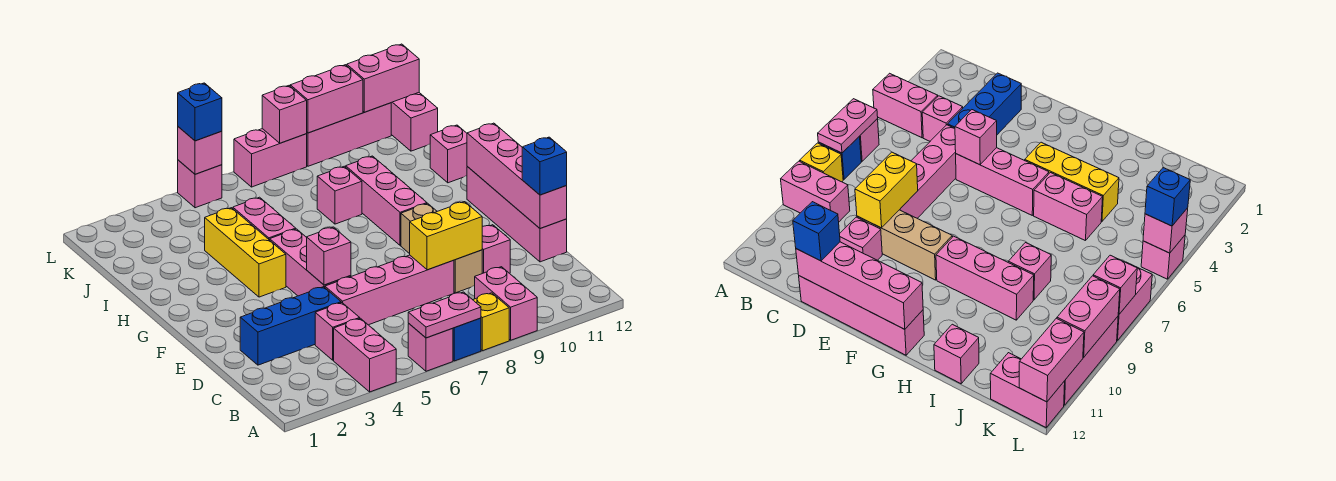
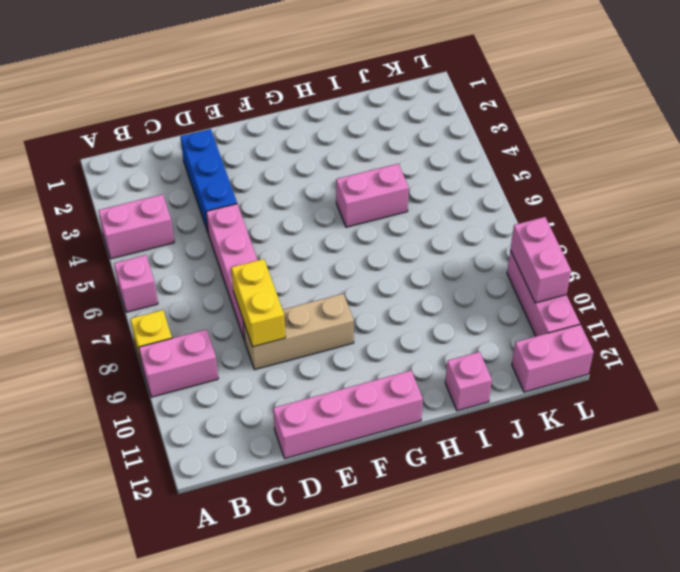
none -> blue brick A7 level 1
none -> pink brick C4 level 1
none -> pink brick D10 level 1
none -> pink brick E5:G5 level 1

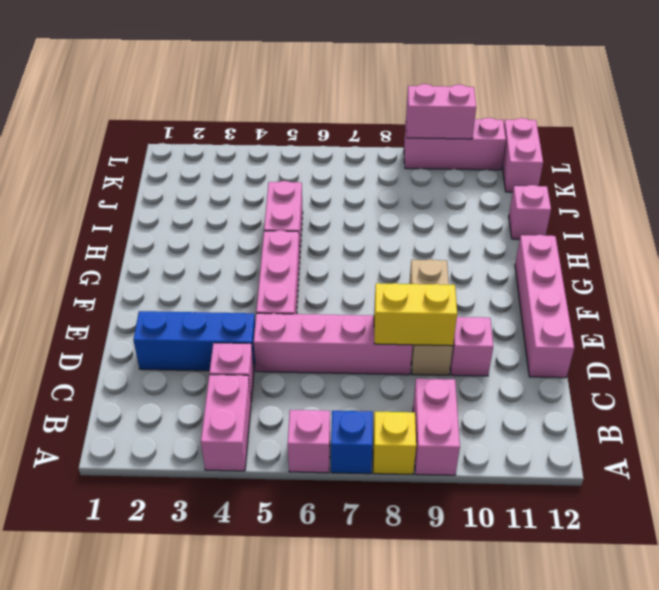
none -> yellow brick G4:I4 level 1
none -> pink brick G9:I9 level 1
none -> pink brick I8 level 1
none -> pink brick L5 level 1

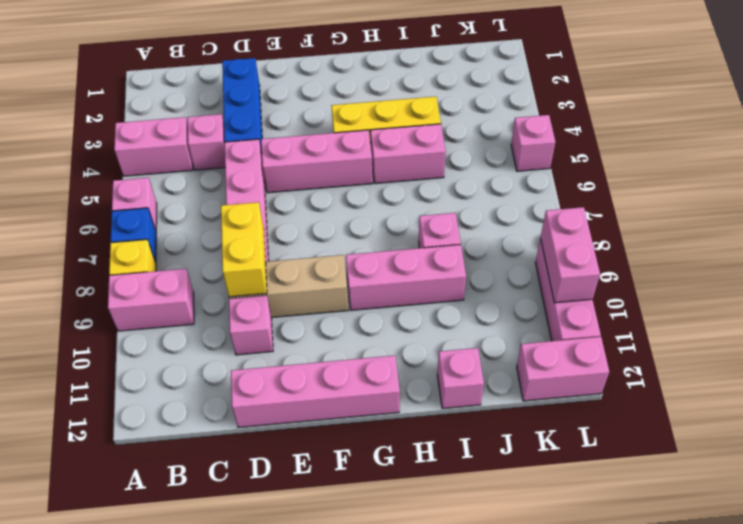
none -> pink brick L7:L8 level 1
none -> pink plate A6:A7 level 2
none -> pink brick D12:G12 level 2
none -> pink brick E5 level 2

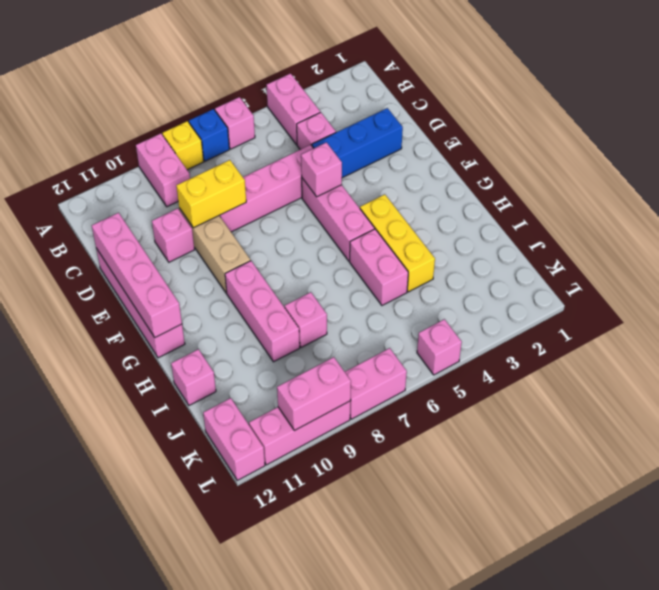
none -> pink plate A6:A7 level 2
none -> pink brick L5 level 2
none -> pink brick L8 level 2
none -> pink brick L11:L12 level 2

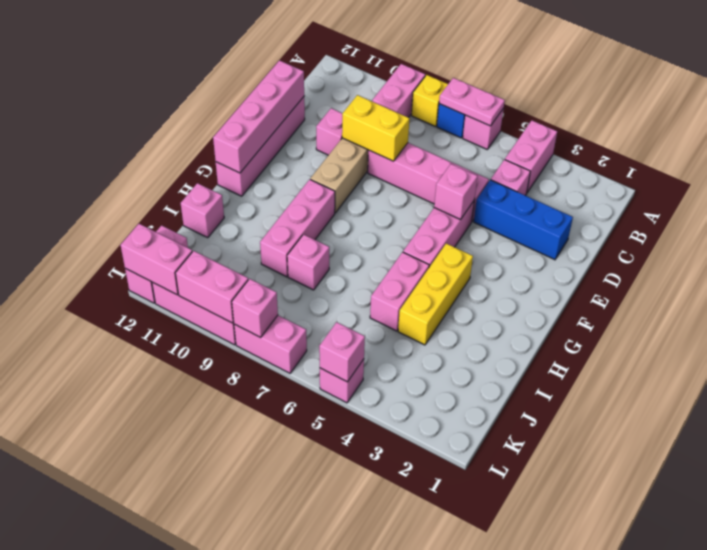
none -> blue brick D12 level 3
none -> blue brick L5 level 3

